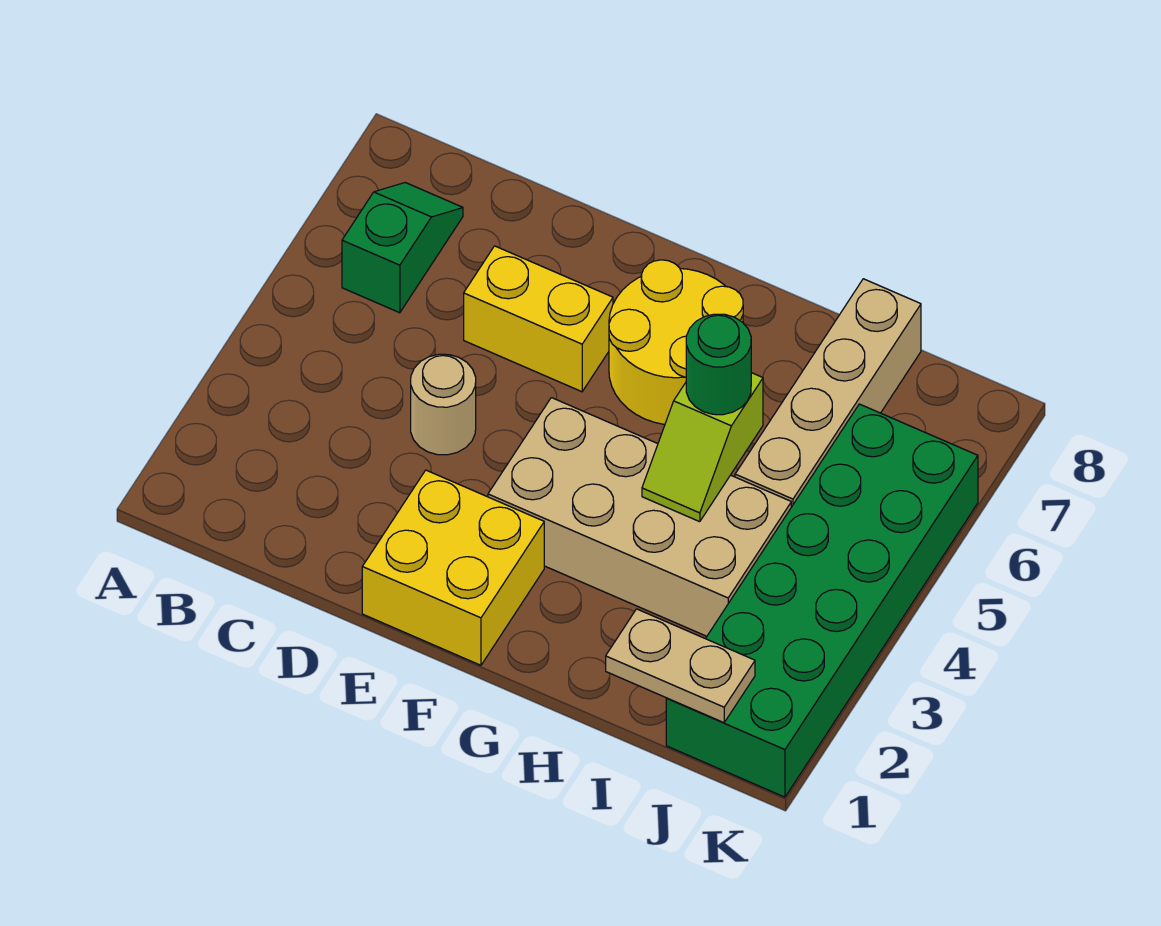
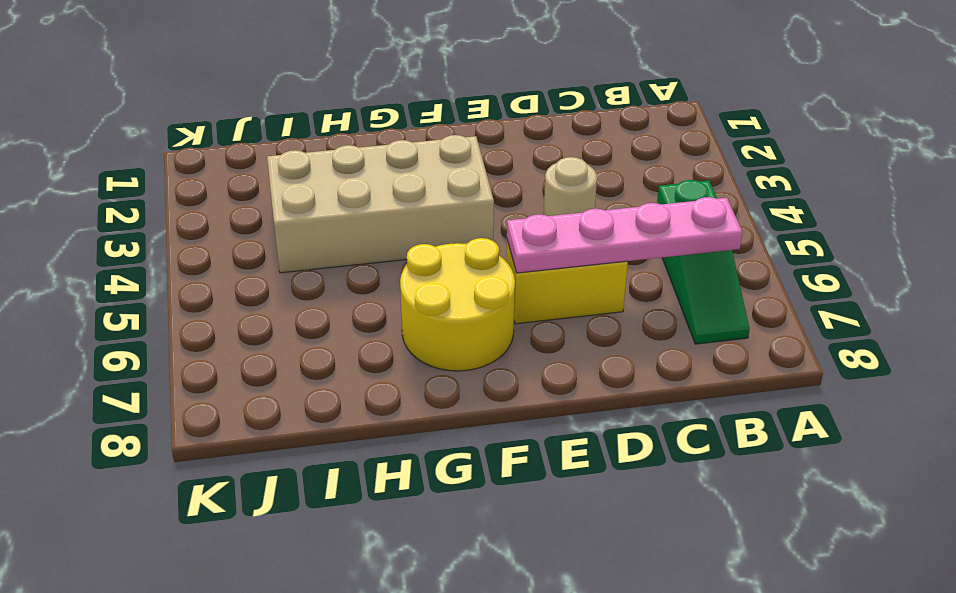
green slope B5:B7 level 1 top 5 -> green slope B6:B7 level 1 top 6
pink plate B6:E6 level 2 -> none
none -> yellow brick E1:F2 level 1
none -> tan brick I5:I8 level 1

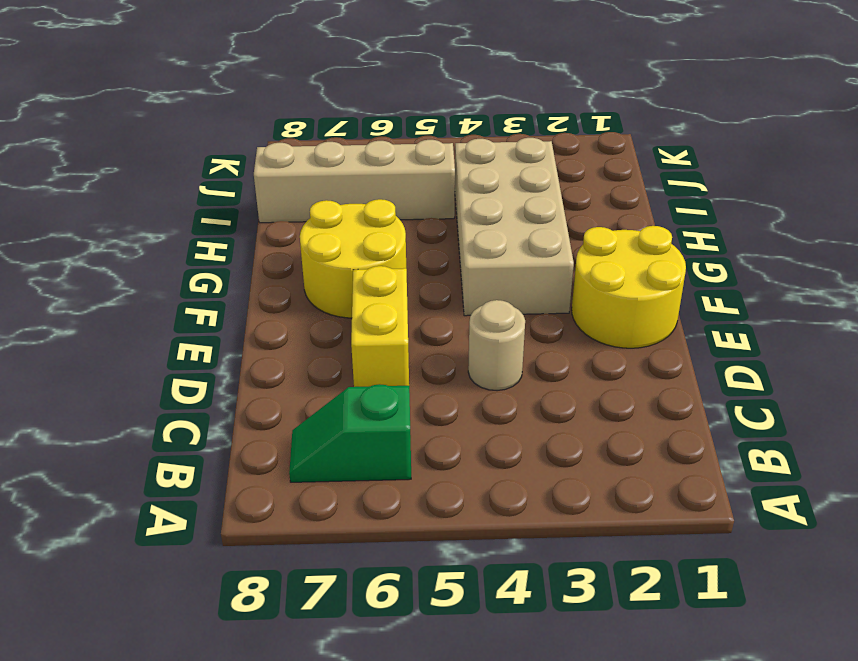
yellow round brick E1:F2 level 1 -> yellow brick E1:F2 level 1
none -> green brick J1:K6 level 1
none -> lime slope H4:H5 level 2 top 5

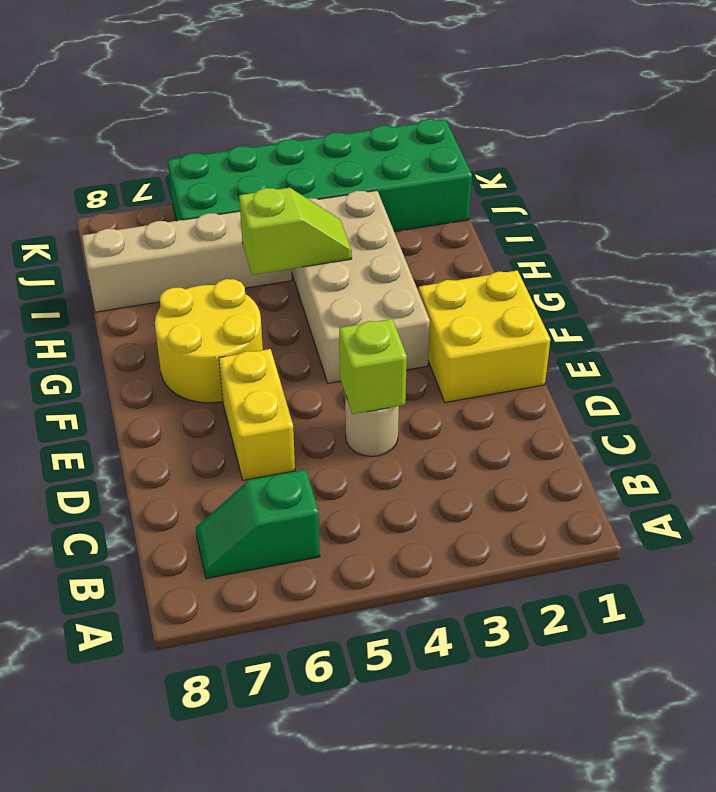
lime brick D4 level 2 -> none
none -> tan plate I1:J1 level 2
none -> green round brick H5 level 3

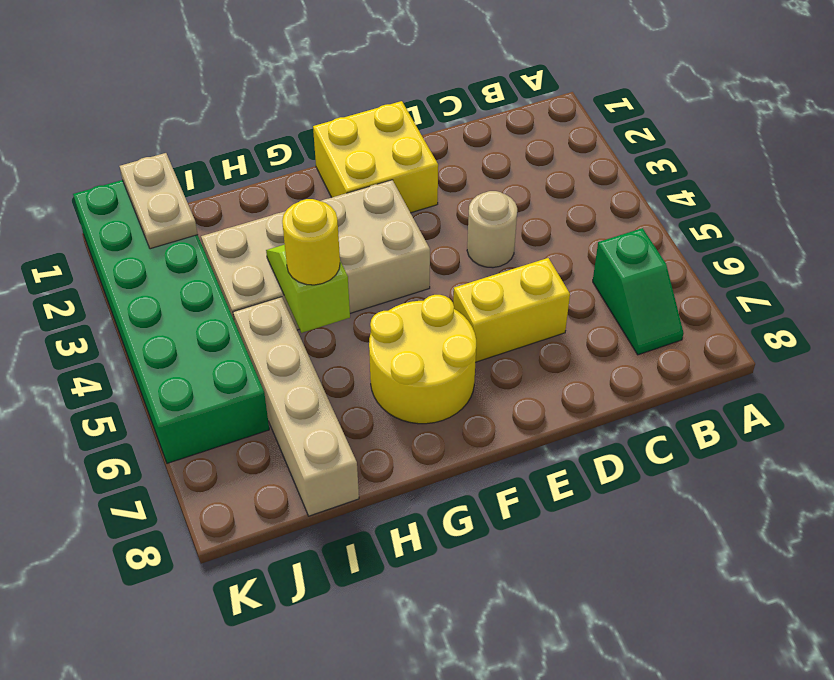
yellow round brick H5 level 3 -> green round brick H5 level 3
tan plate J1:J2 level 2 -> tan plate I1:J1 level 2

